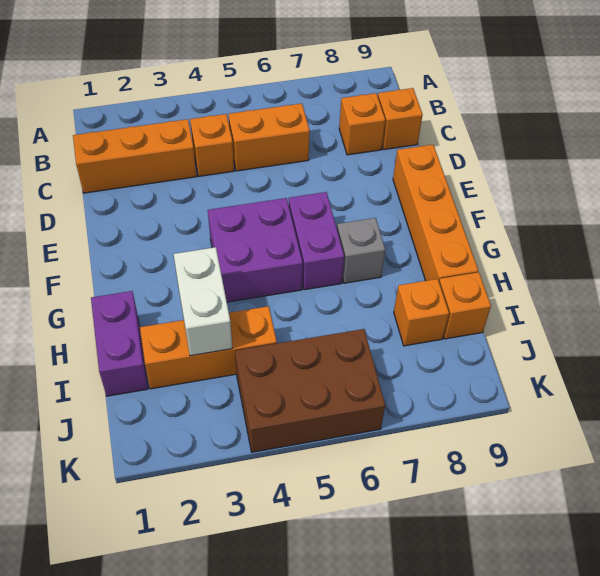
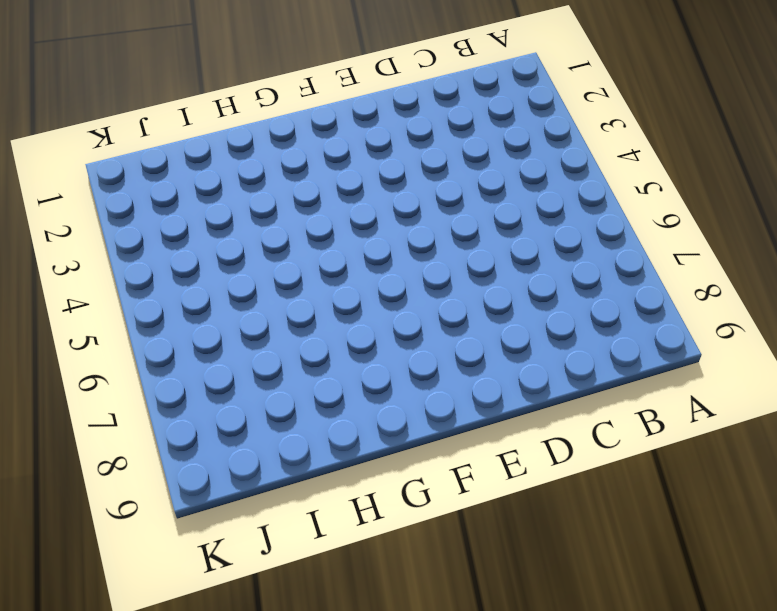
none -> orange brick C1:C3 level 1
none -> orange brick C4 level 1
none -> orange brick C5:C6 level 1

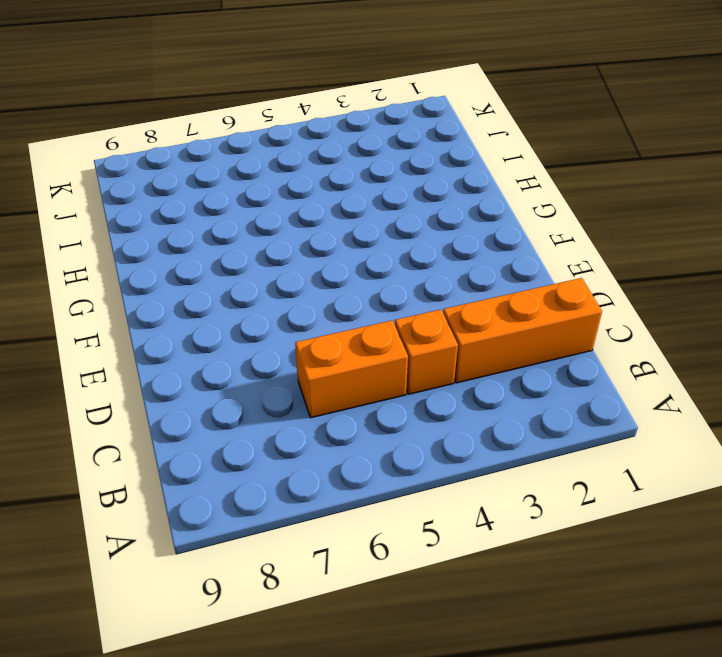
none -> orange brick C8 level 1
none -> orange brick C9 level 1
none -> orange brick E9:H9 level 1

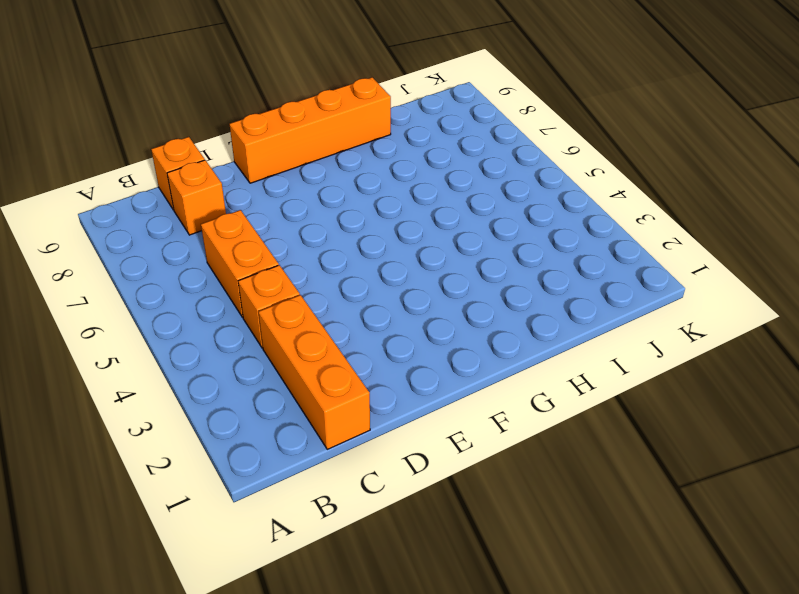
none -> purple brick F4:G5 level 1
none -> purple brick F6:G6 level 1
none -> grey brick G7 level 1

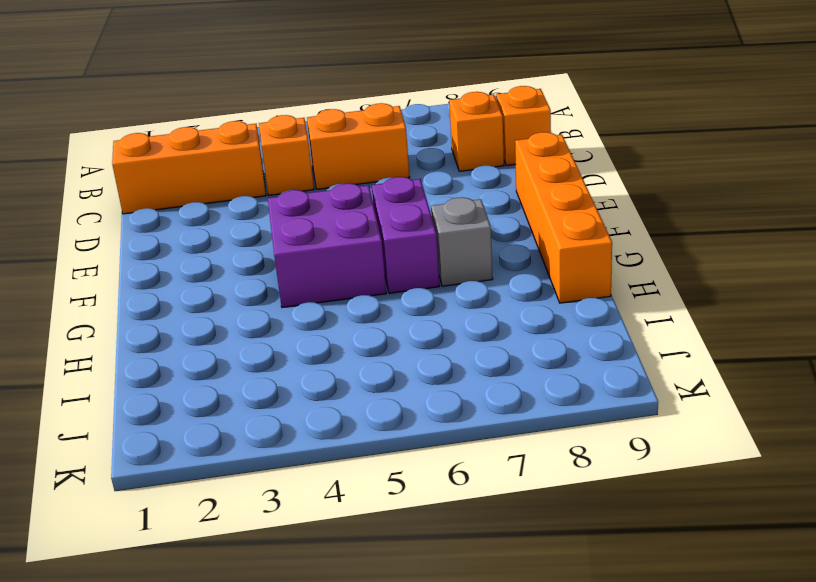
none -> purple brick H1:I1 level 1
none -> orange brick I2:I4 level 1
none -> orange brick I8 level 1

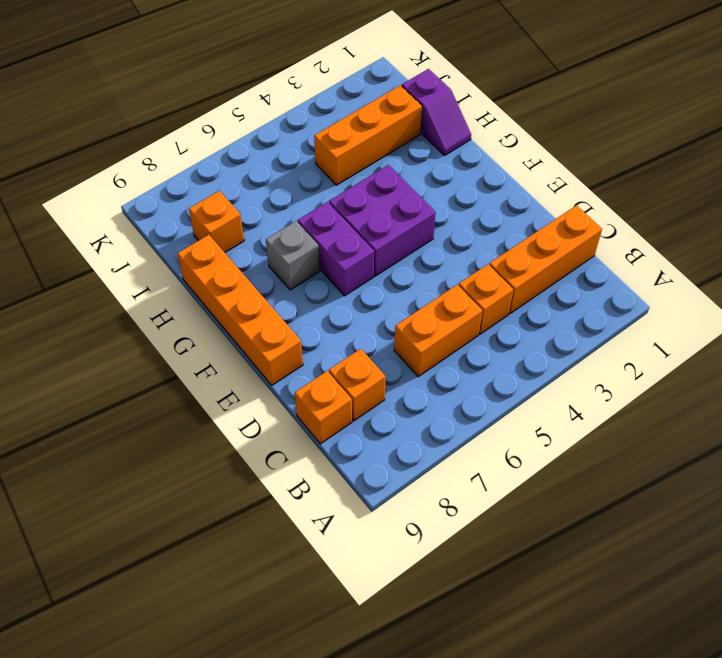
purple slope H1:I1 level 1 top I -> purple brick H1:I1 level 1
none -> orange brick I9 level 1
none -> brown brick J4:K6 level 1
none -> white brick H3:I3 level 2

